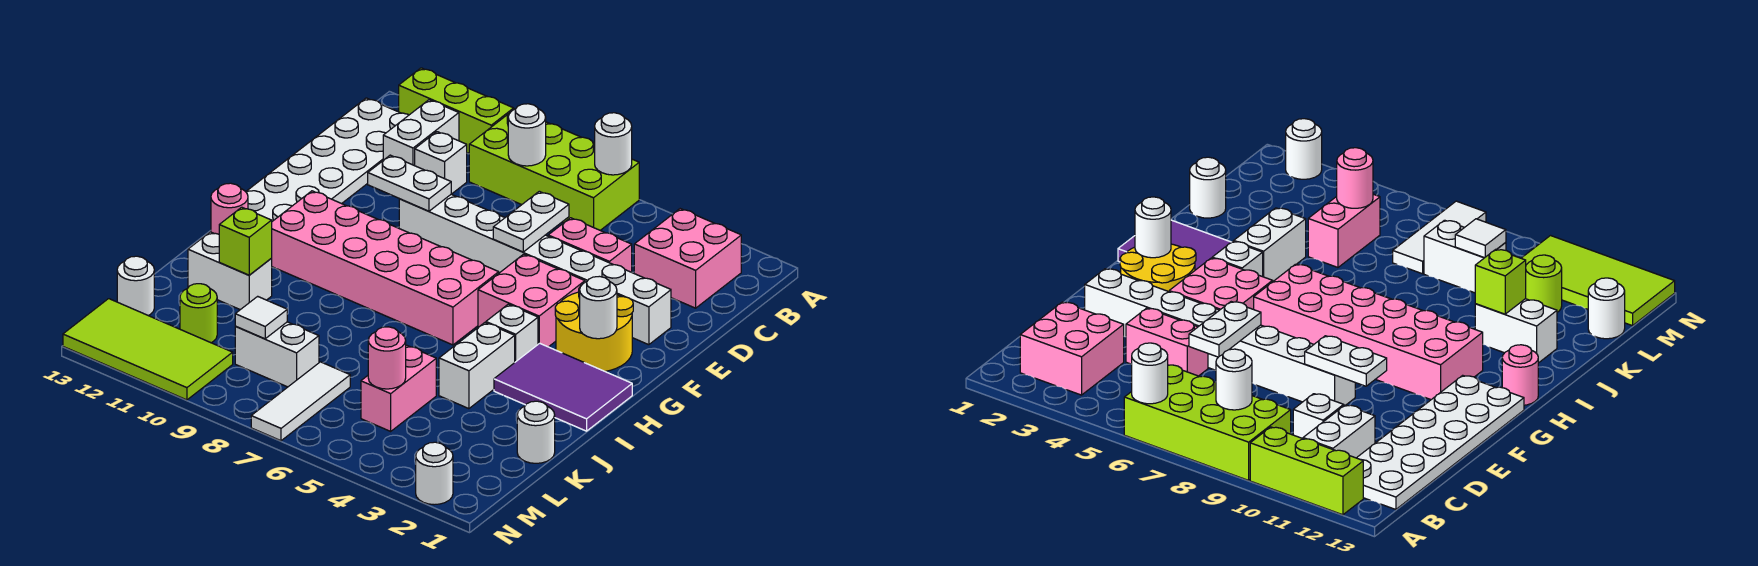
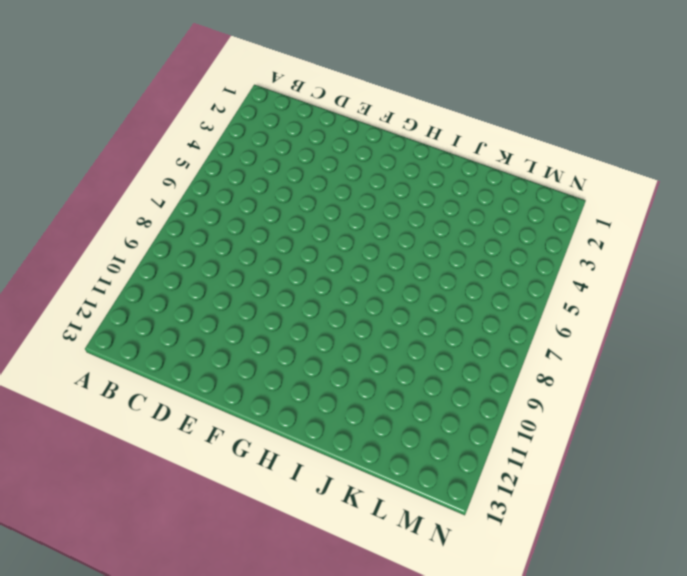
none -> lime brick A6:B9 level 1
none -> lime brick A10:A12 level 1
none -> pink brick B2:C3 level 1
none -> white brick B11:C11 level 1

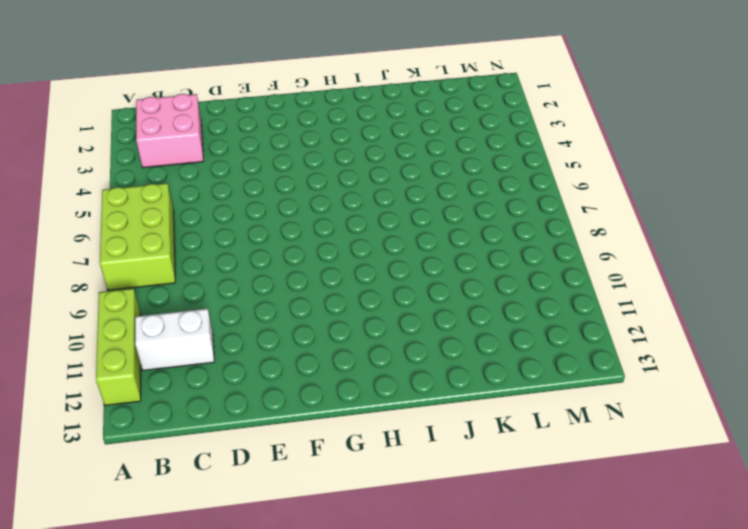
lime brick A6:B8 level 1 -> lime brick A6:B9 level 1
none -> white plate B12:G13 level 1
none -> white brick C10 level 1
none -> pink brick D4:D5 level 1
none -> white brick E2:E9 level 1

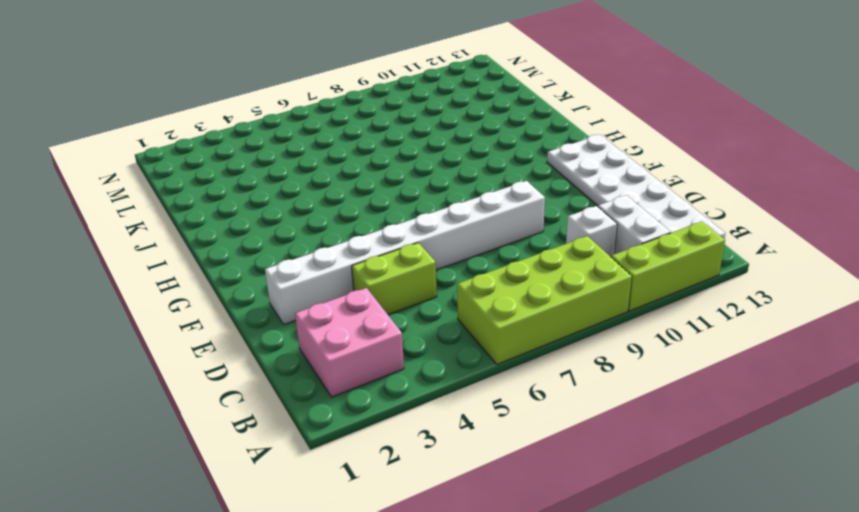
lime brick D4:D5 level 1 -> pink brick D4:D5 level 1
none -> yellow round brick F2:G3 level 1
none -> pink brick F4:G5 level 1
none -> pink brick G6:H11 level 1
none -> purple tile H1:I3 level 1

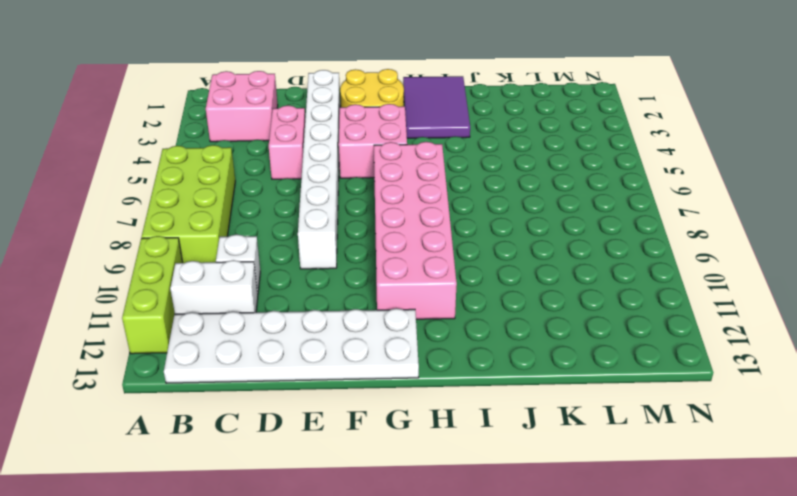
none -> white brick H4 level 1
none -> pink round brick H13 level 1
none -> white brick I4:J4 level 1
none -> white brick J11:J12 level 1

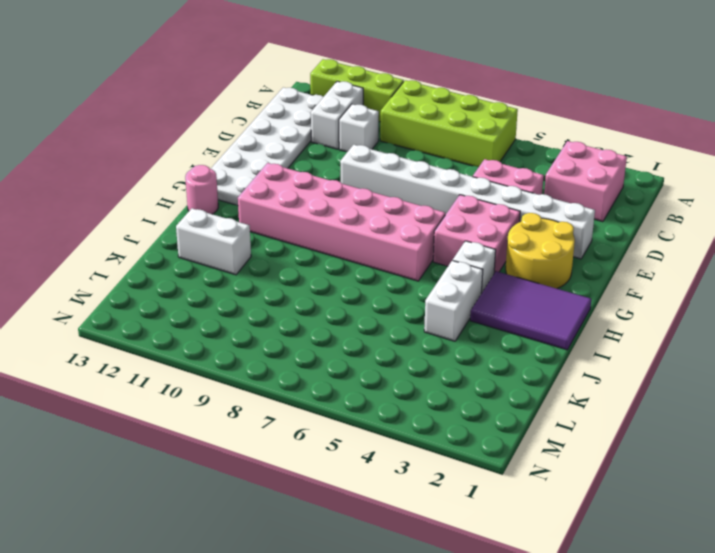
none -> white round brick K1 level 1
none -> pink brick K5:L5 level 1
none -> white tile L7:N7 level 1
none -> white brick L8:L9 level 1

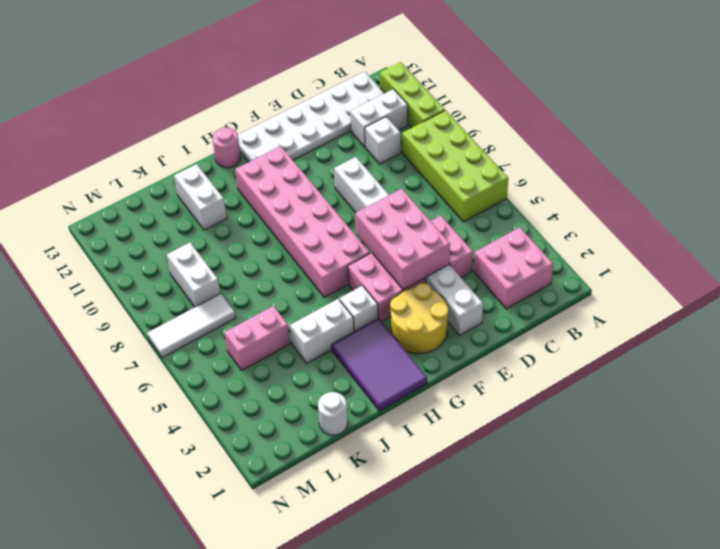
pink brick E4:F6 level 2 -> white plate D6:E6 level 2
none -> lime round brick L11 level 1
none -> white round brick L13 level 1
none -> lime tile M10:N13 level 1
none -> white round brick N2 level 1

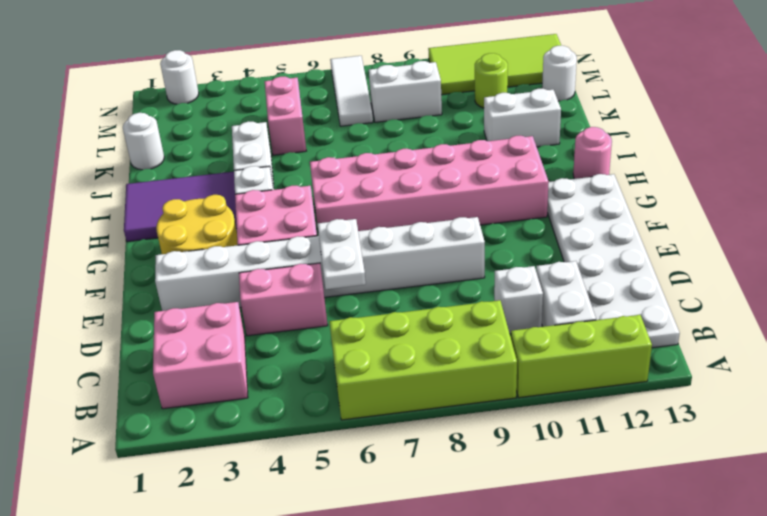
none -> white round brick A6 level 2
none -> white round brick B8 level 2
none -> white plate E9:E10 level 2
none -> white round brick G2 level 2

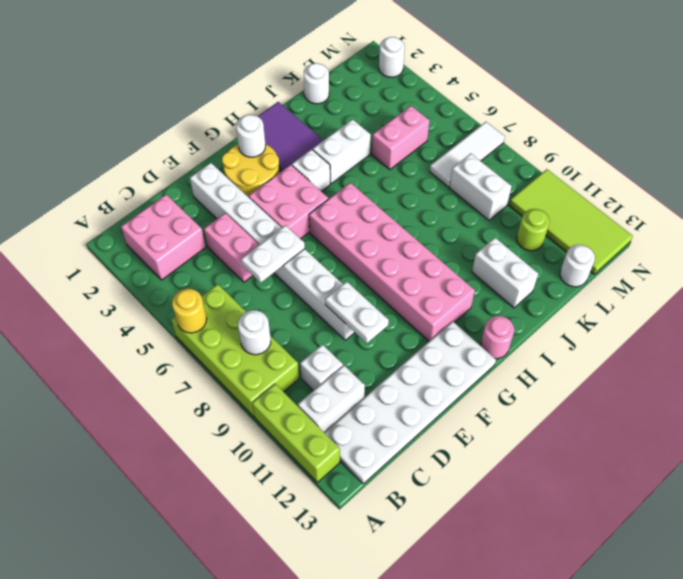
yellow round brick A6 level 2 -> white round brick A6 level 2
none -> lime brick J11 level 2
none -> pink round brick L5 level 2
none -> white tile L9 level 2

